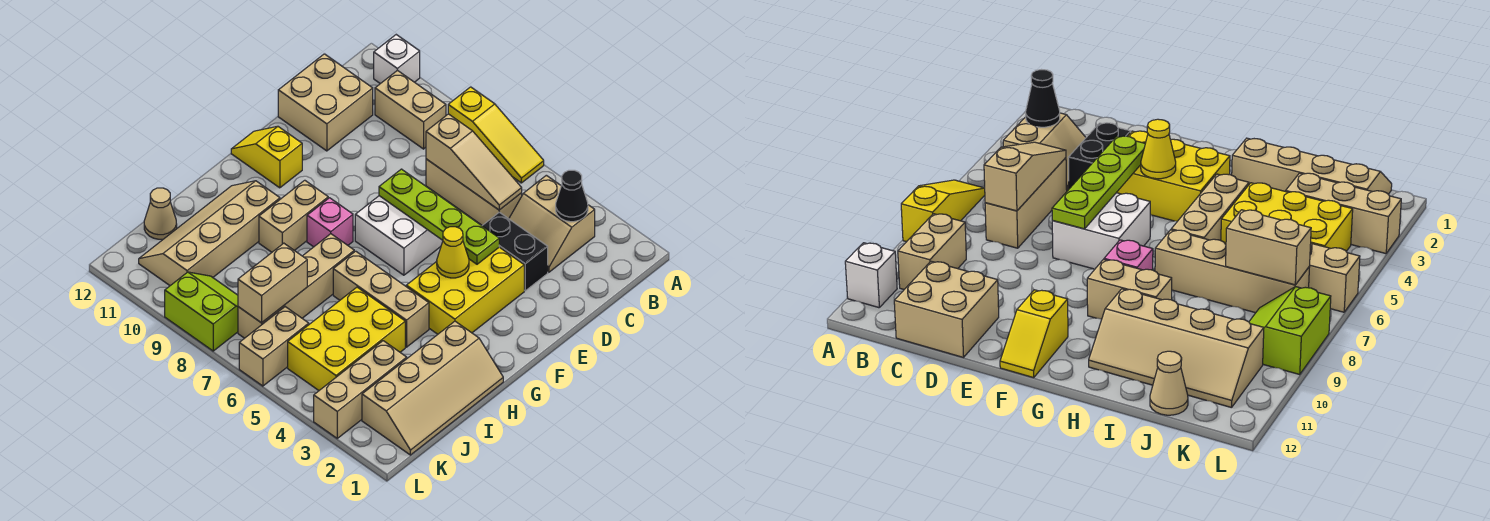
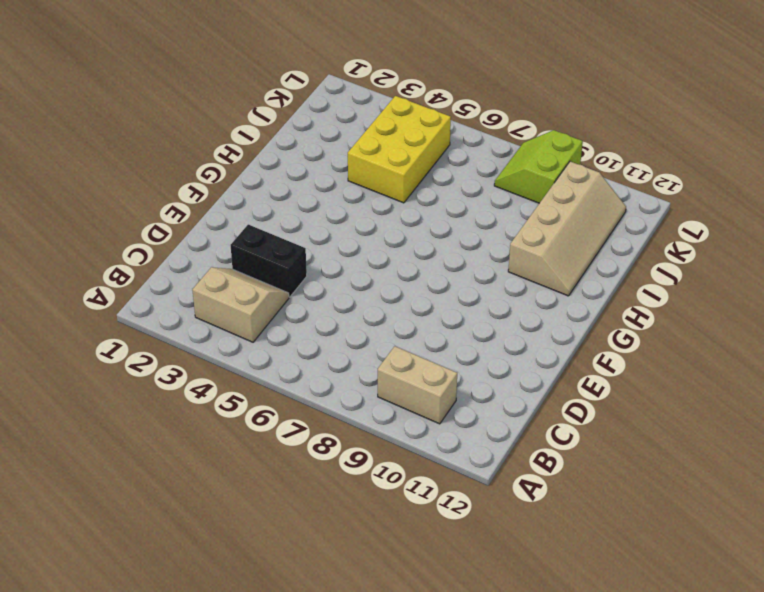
lime slope K8:L9 level 1 top 9 -> lime slope K8:L9 level 1 top L
none -> yellow slope A6:A8 level 1 top 8
none -> white brick A11 level 1
none -> tan brick C5:C7 level 1

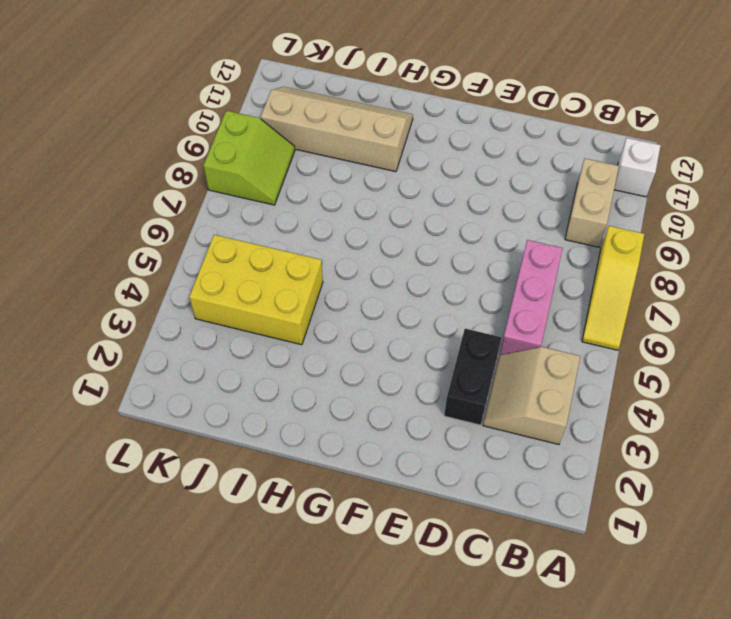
pink brick C5:C7 level 1 -> tan brick C5:C7 level 1
none -> tan brick C11:D12 level 1
none -> yellow brick E3:G4 level 1
none -> white brick E6:F7 level 1

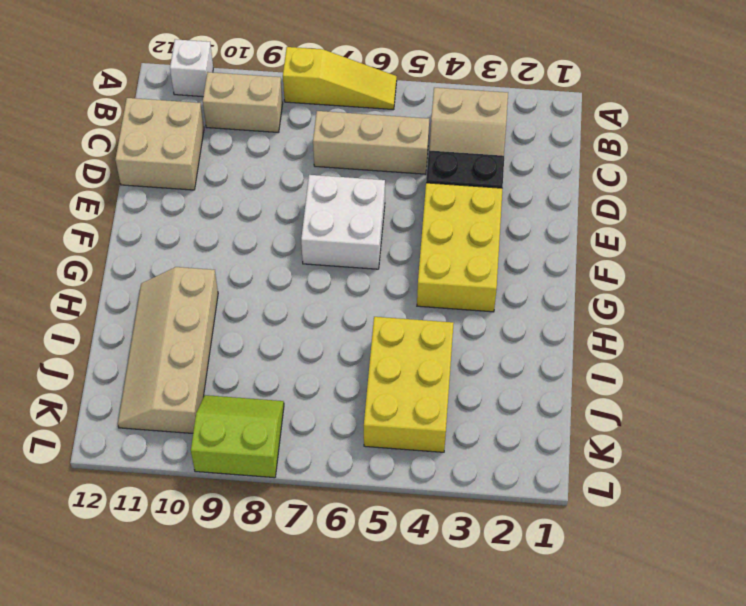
none -> yellow slope F11:F12 level 1 top 11
none -> pink brick G8 level 1
none -> tan brick G9:H9 level 1

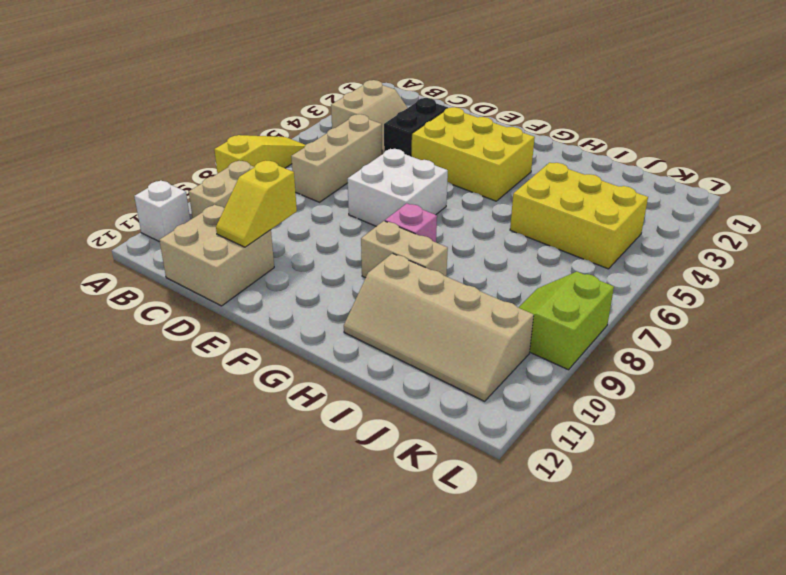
yellow slope D10:D11 level 2 top 10 -> yellow slope F11:F12 level 1 top 11
none -> tan slope H1:K2 level 1 top 2
none -> tan brick H4:H6 level 1
none -> tan brick H7:K7 level 1

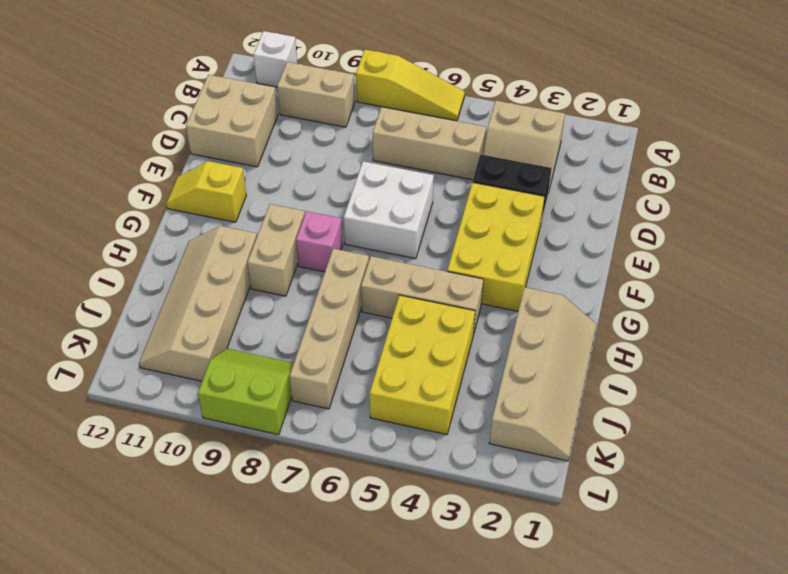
none -> tan brick J3:L3 level 1
none -> tan cone J12 level 1
none -> tan brick K6:L6 level 1

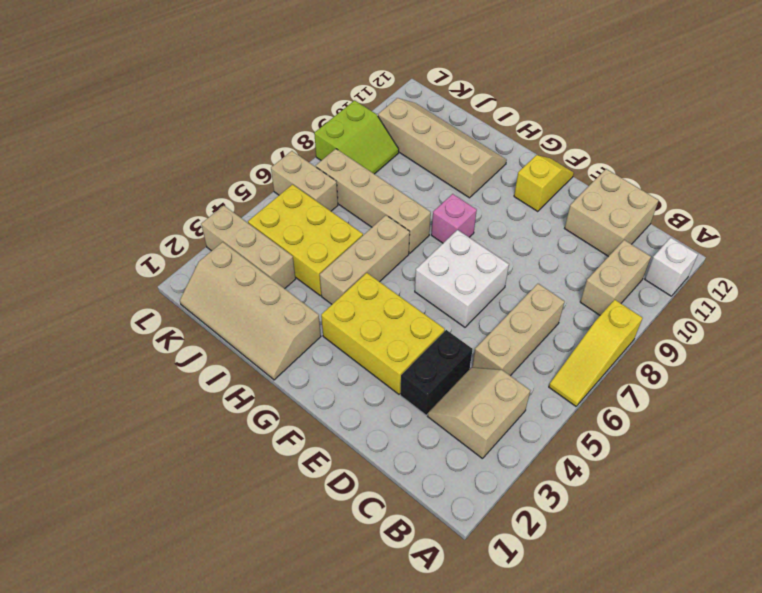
none -> tan brick G9:H9 level 1
none -> tan cone J12 level 1
none -> black cone B3 level 2

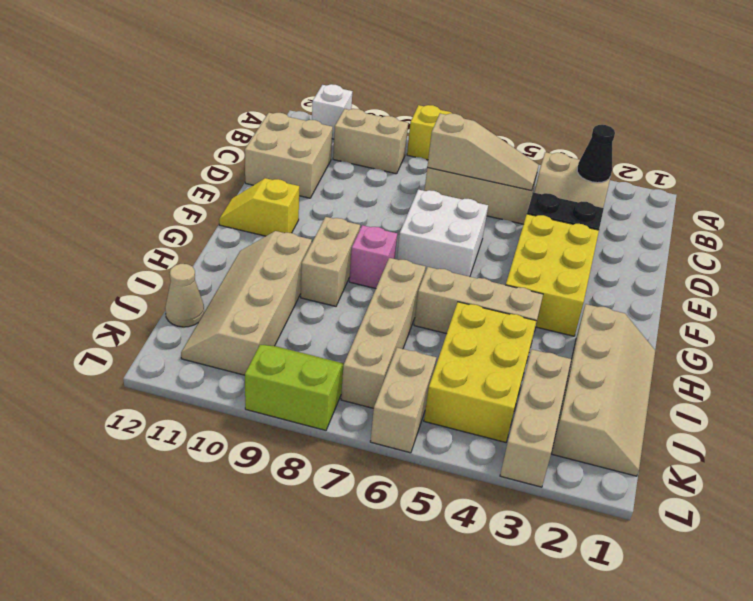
none -> lime plate E4:E7 level 2
none -> yellow cone F4 level 2
none -> tan brick J7:K7 level 2

